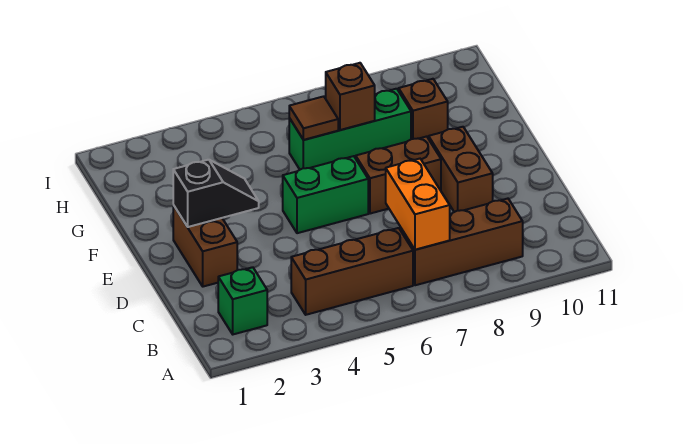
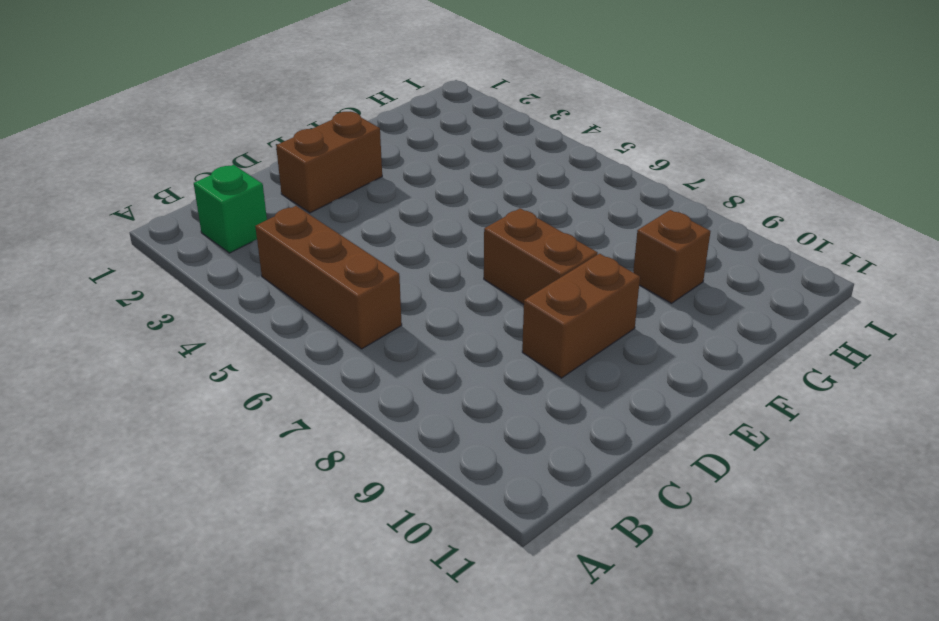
none -> brown brick B7:B9 level 1
none -> green brick E5:E6 level 1
none -> green brick G6:G8 level 1

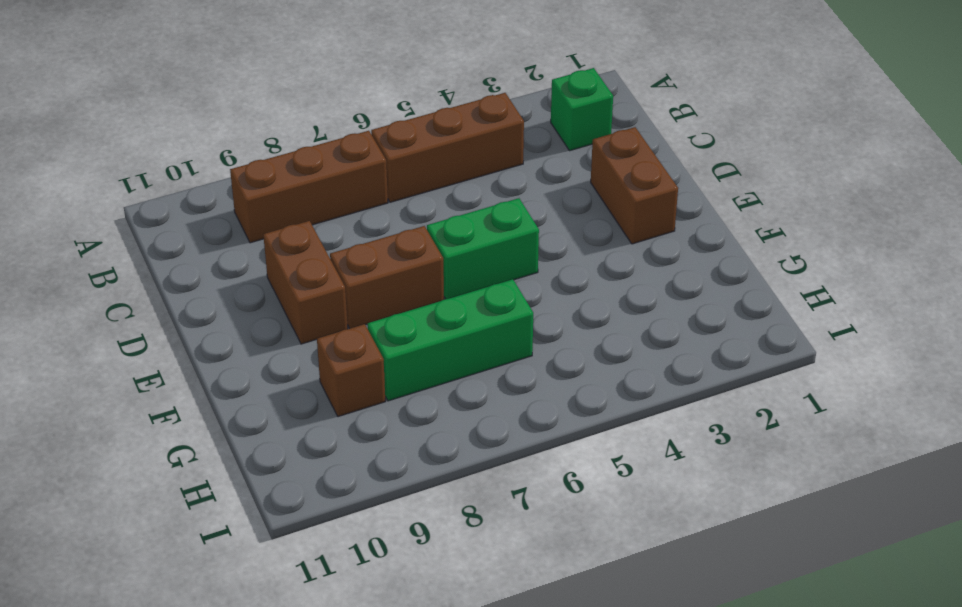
none -> orange brick B7:C7 level 2
none -> black slope E2:E3 level 2 top 2
none -> brown tile G6 level 2

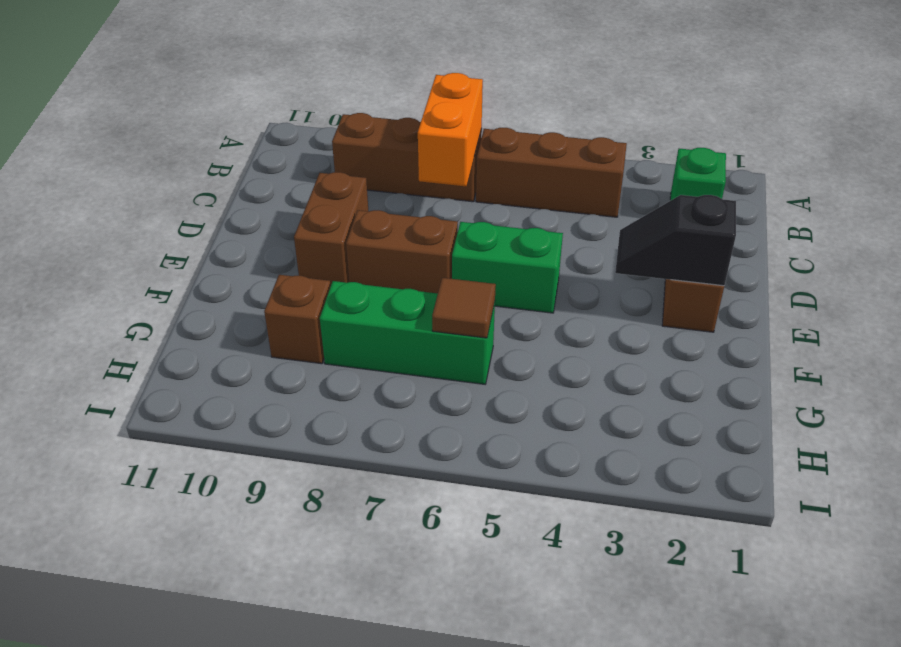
none -> brown brick G7 level 2

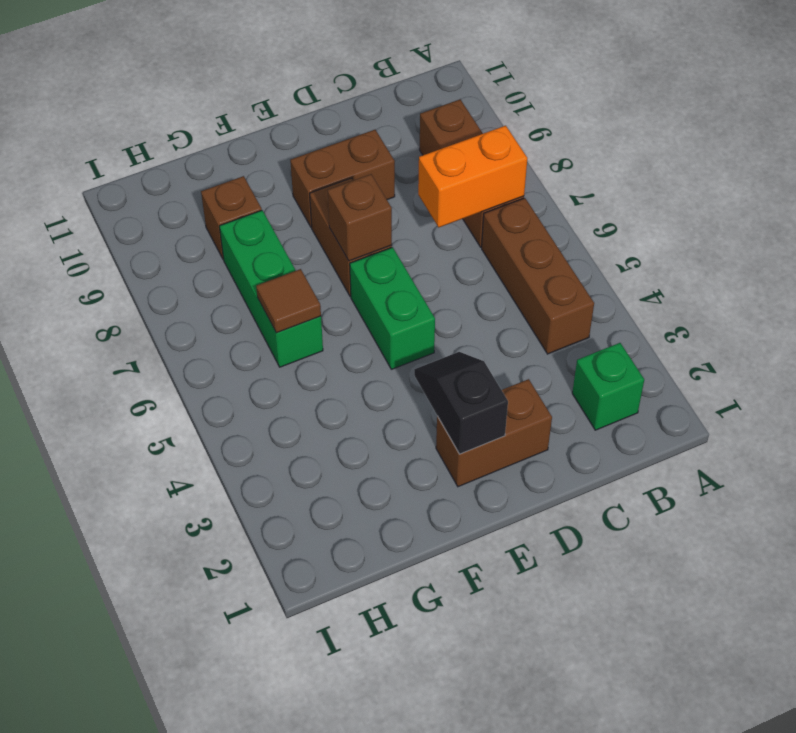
brown brick E7 level 2 -> brown brick G7 level 2

